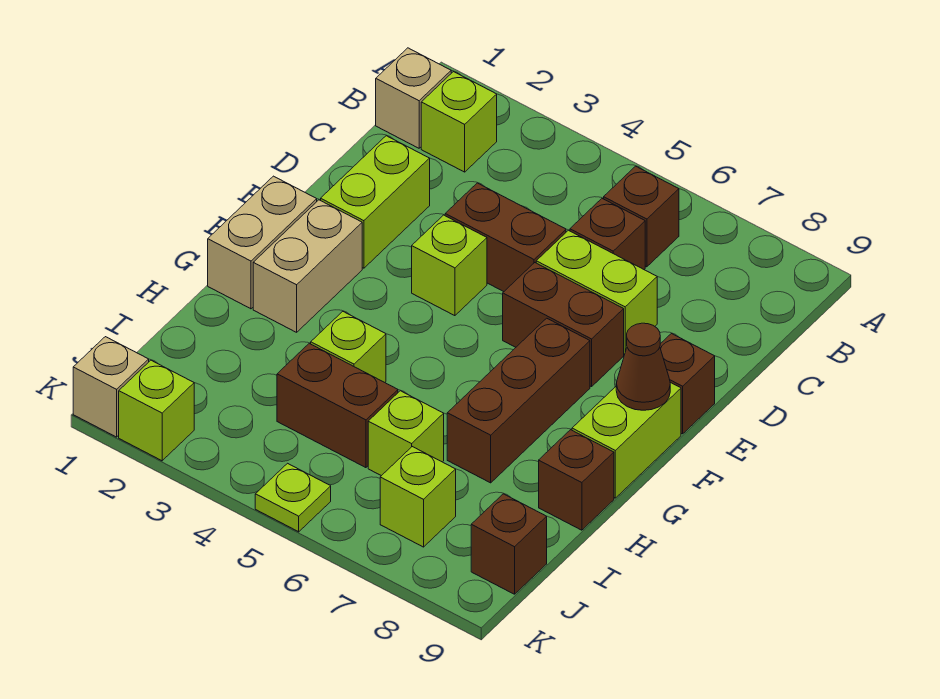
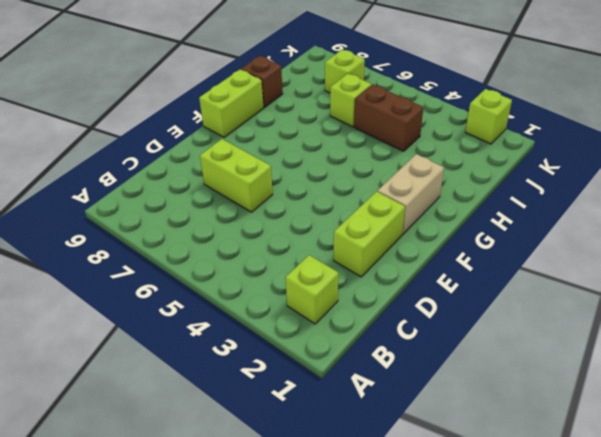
none -> tan brick B1 level 1
none -> brown brick B6 level 1
none -> brown brick C6 level 1

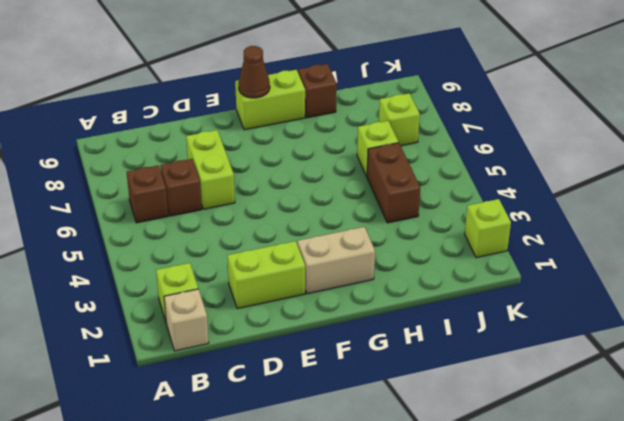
none -> brown brick D4:D5 level 1
none -> lime brick E4 level 1
none -> brown brick E6:E7 level 1

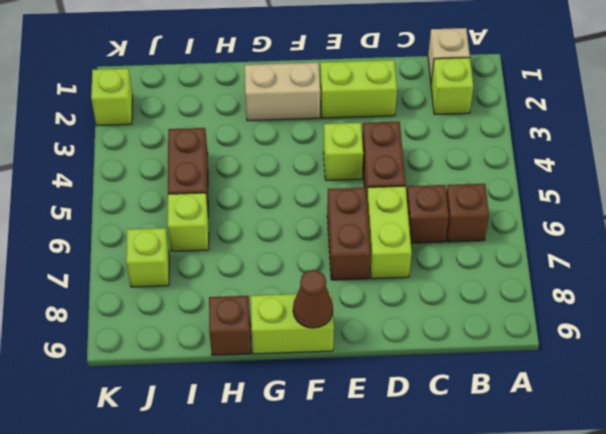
none -> brown brick E9 level 1
none -> tan brick F1:G1 level 1
none -> brown brick F7:H7 level 1

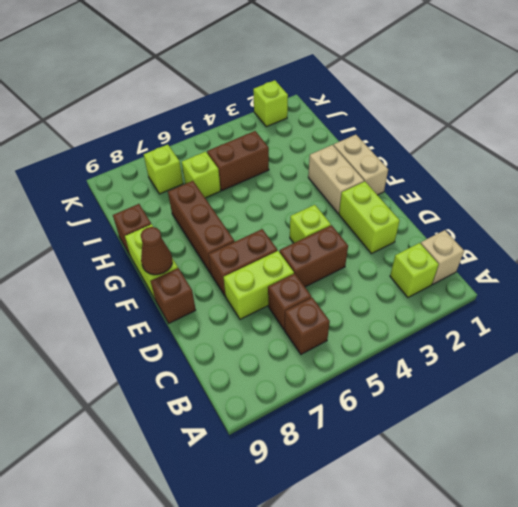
none -> lime brick H4 level 1
none -> brown brick J9 level 1
none -> tan brick K1 level 1

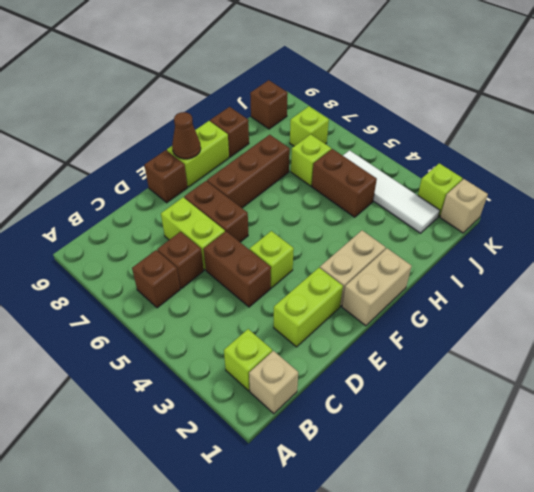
white tile J2:J5 level 1 -> none
none -> lime brick H4 level 1
none -> lime plate K5 level 1

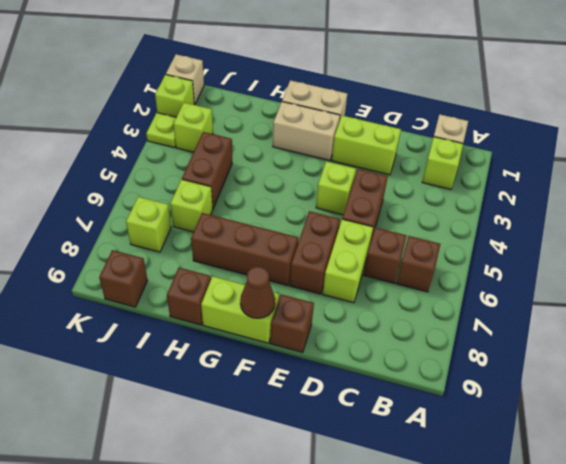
lime brick J3 level 1 -> lime brick H4 level 1
lime plate K3 level 1 -> lime plate K5 level 1

